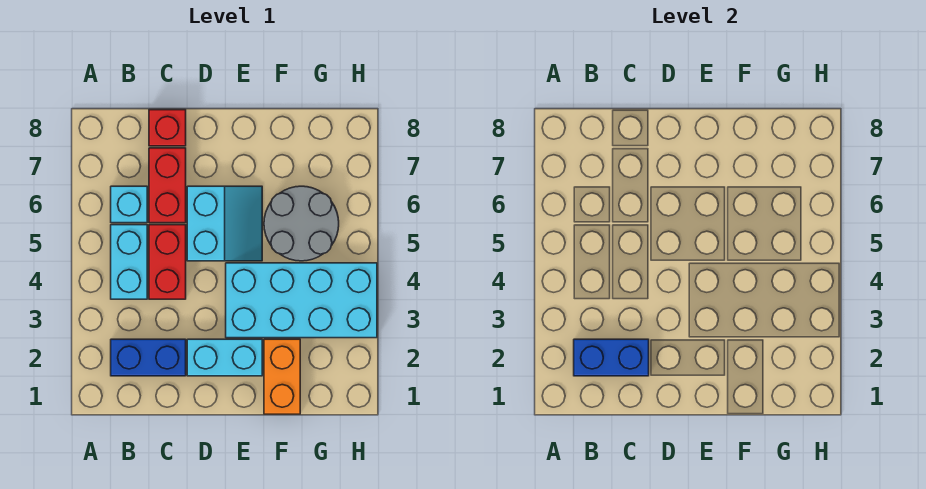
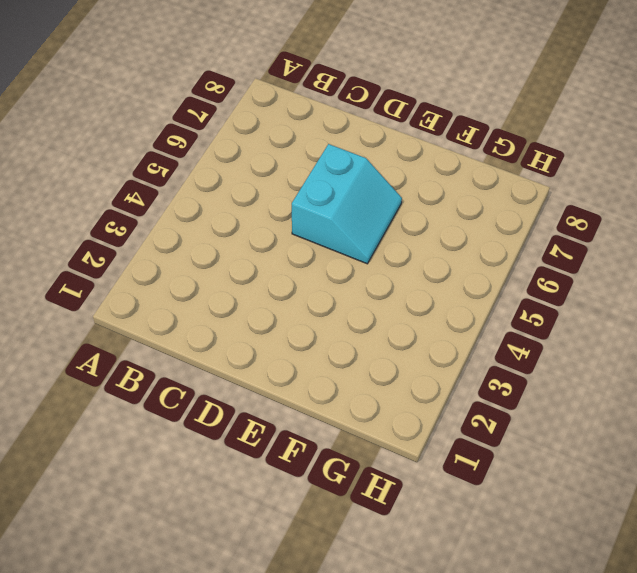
none -> blue brick B2:C2 level 1
none -> cyan brick B4:B5 level 1
none -> cyan brick B6 level 1

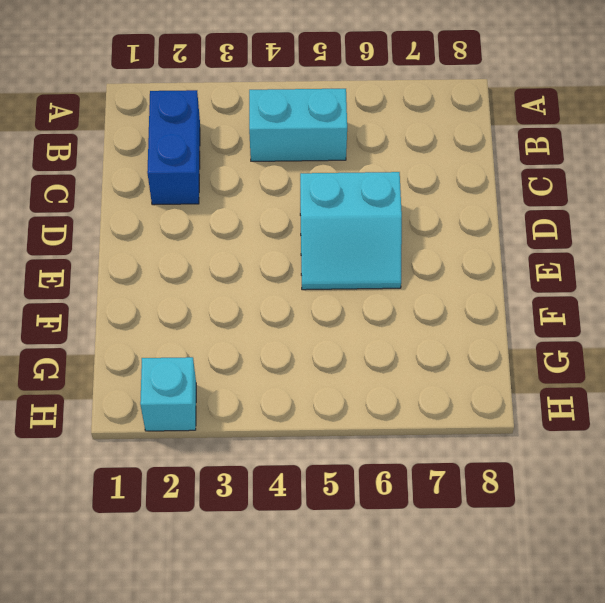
cyan brick H2 level 1 -> cyan brick B6 level 1
none -> red brick C4:C5 level 1
none -> red brick C6:C7 level 1
none -> red brick C8 level 1

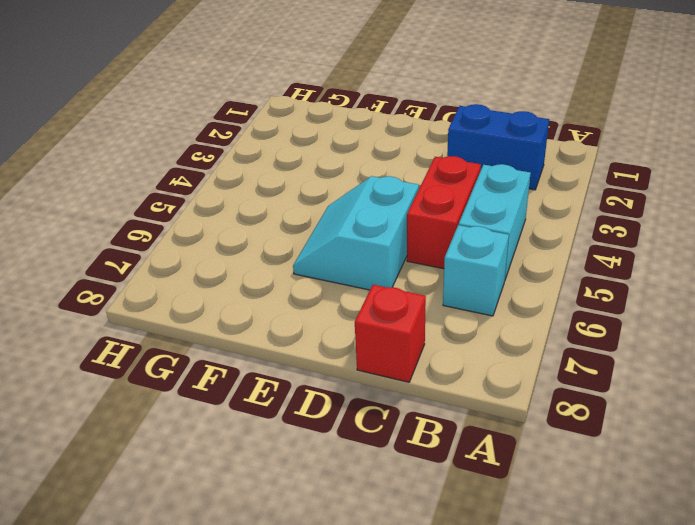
none -> red brick C6:C7 level 1
none -> cyan brick D2:E2 level 1
none -> cyan brick E3:H4 level 1

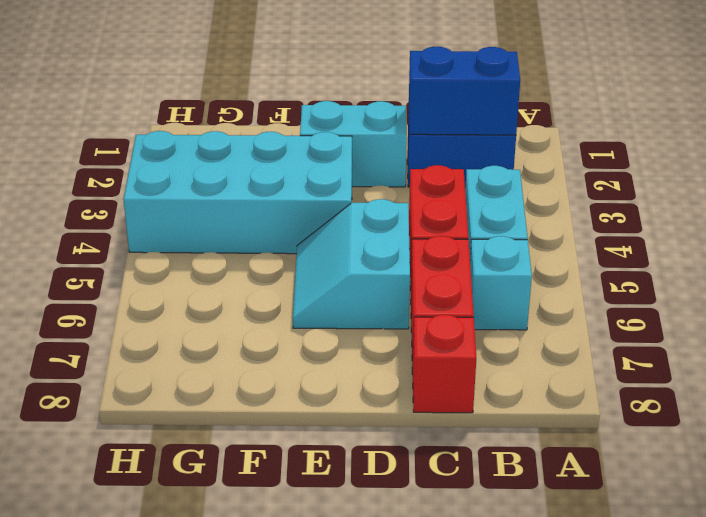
none -> orange brick F1:F2 level 1
none -> grey round brick F5:G6 level 1

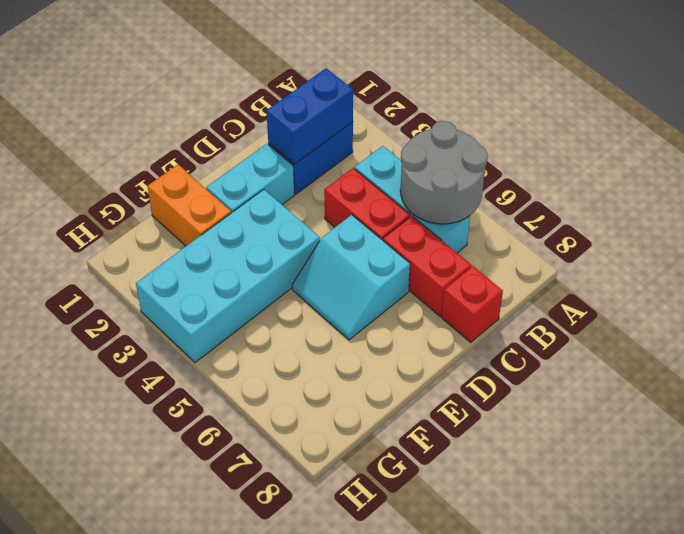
grey round brick A5:B6 level 2 -> grey round brick F5:G6 level 1

